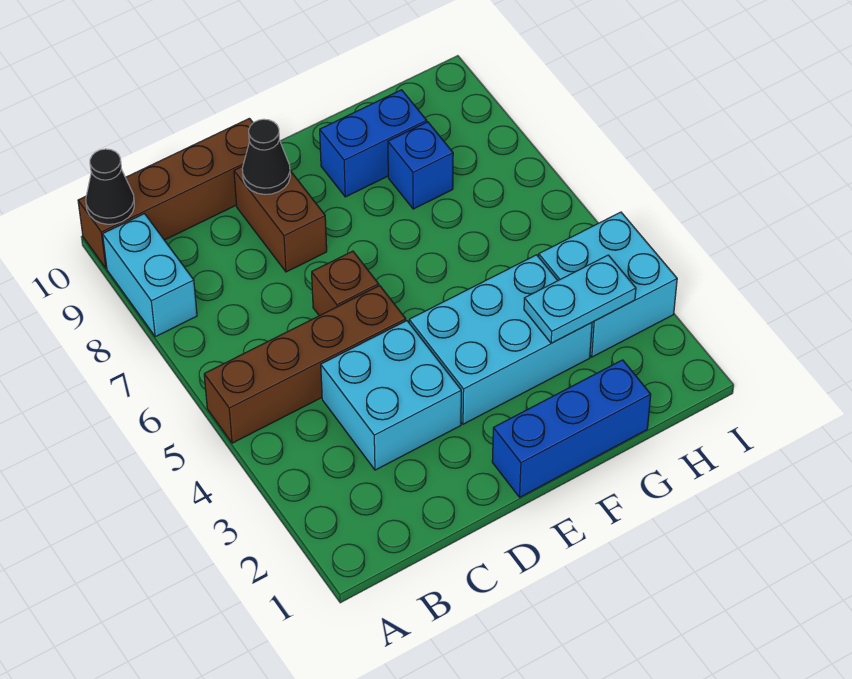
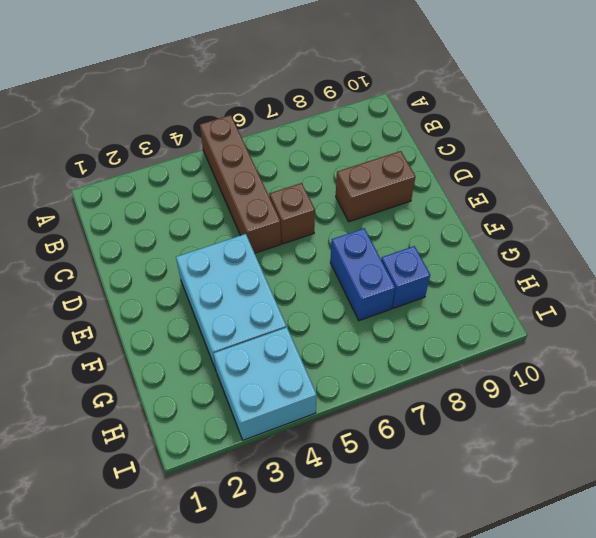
blue brick F7:G7 level 1 -> blue brick F9:G9 level 1
none -> cyan brick A8:A9 level 1
none -> brown brick A10:D10 level 1
none -> cyan brick C3:D4 level 1

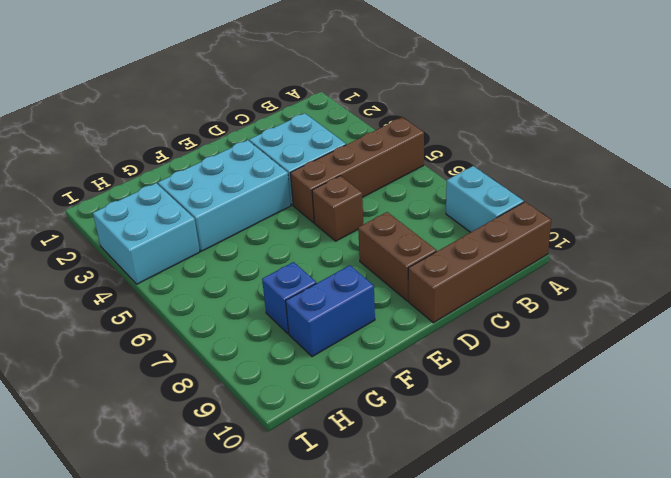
none -> blue brick E1:G1 level 1
none -> black cone A10 level 2
none -> black cone D9 level 2

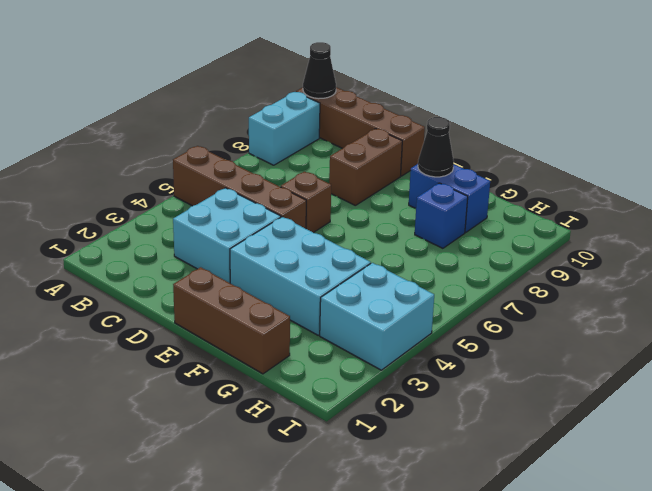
brown brick E1:G1 level 1 -> blue brick E1:G1 level 1
black cone F9 level 2 -> black cone D9 level 2
none -> cyan plate G3:H3 level 2

